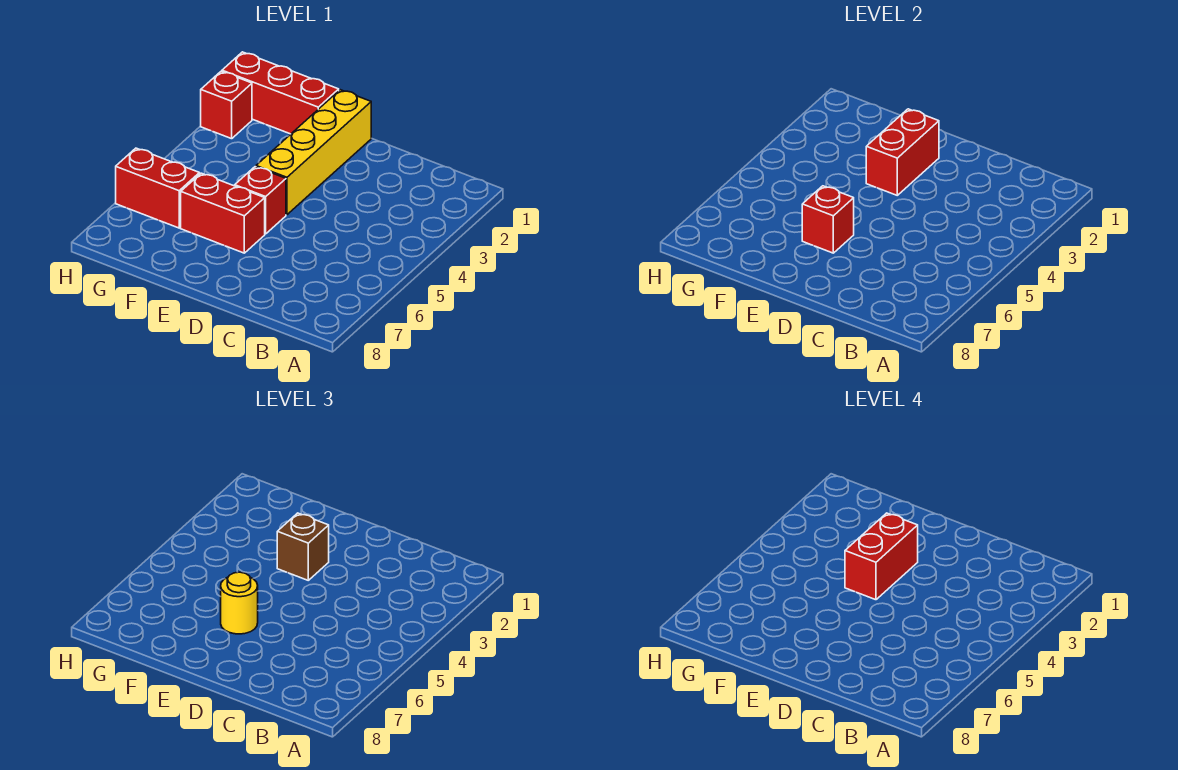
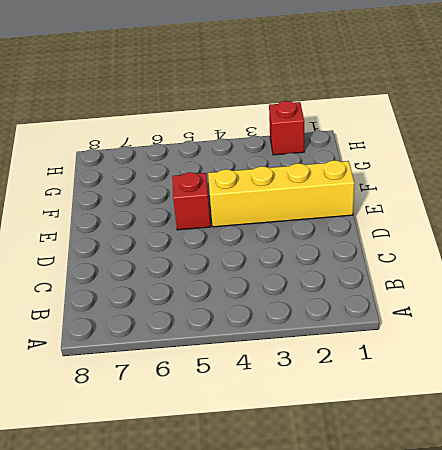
none -> red brick E6:F6 level 1
none -> red brick F1:H1 level 1

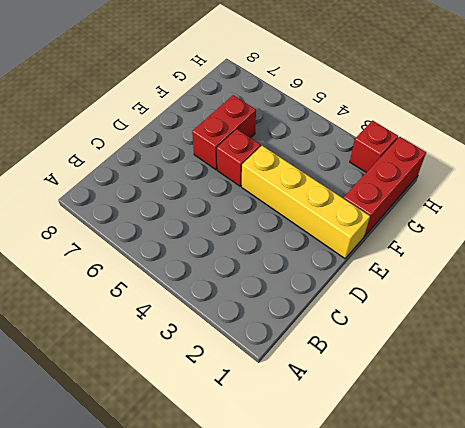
none -> red brick G6:H6 level 1
none -> red brick E2:E3 level 2

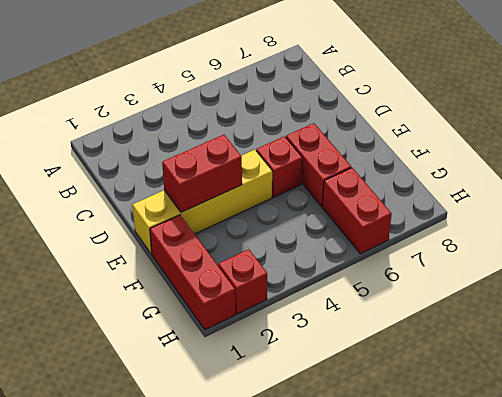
none -> red brick E6 level 2
none -> brown brick E3 level 3

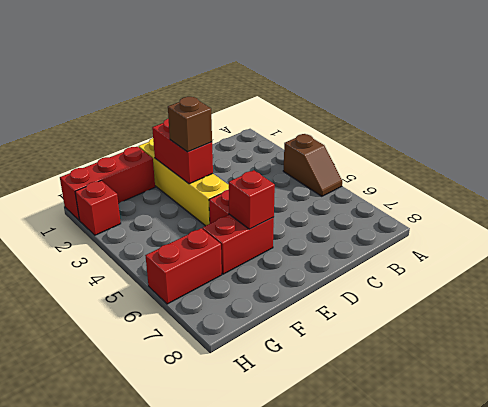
brown slope A4:A5 level 1 top 4 -> none
none -> yellow round brick E6 level 3
none -> red brick E3:E4 level 4

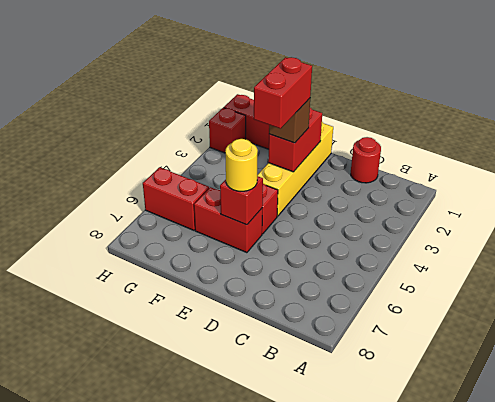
red round brick C1 level 1 -> none

